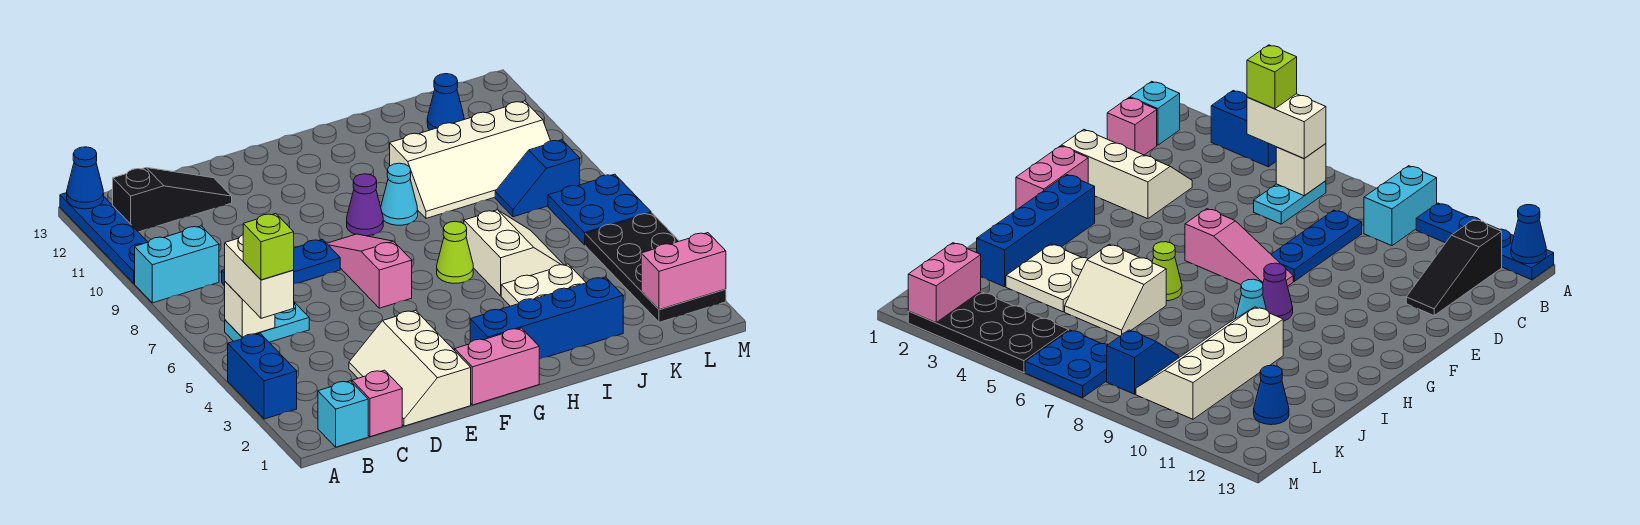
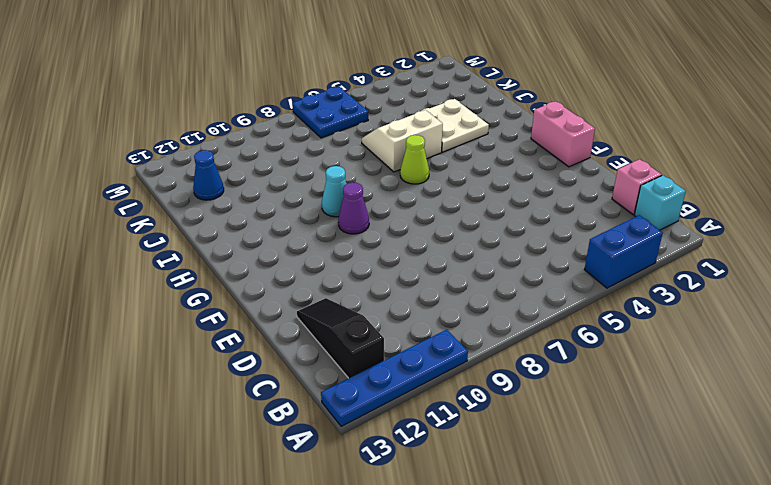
none -> cyan brick A9:B9 level 1
none -> cyan plate B6:C6 level 1
none -> blue plate C8:E8 level 1

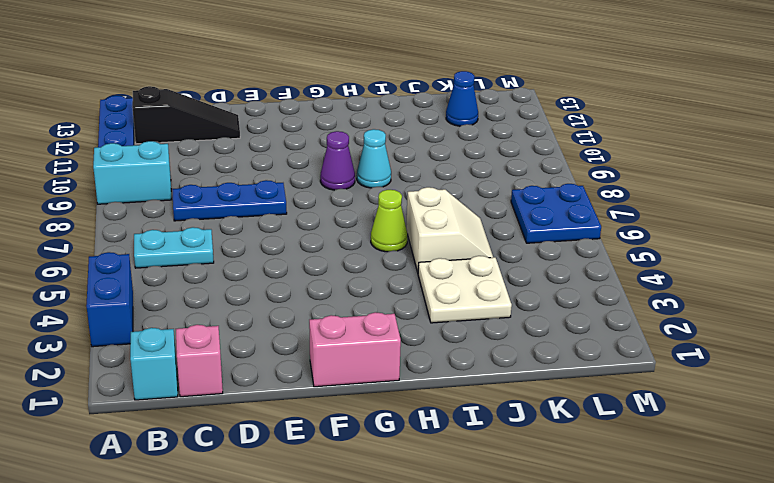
none -> white slope D1:E3 level 1 top E
none -> pink slope F6:F8 level 1 top 6
none -> blue brick G2:J2 level 1

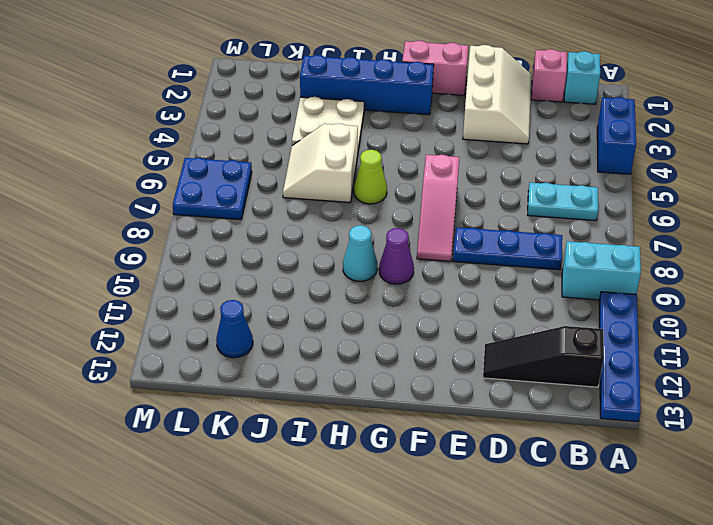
none -> white slope I9:L10 level 1 top 10
none -> blue slope K8:L8 level 1 top L
none -> black plate L2:M5 level 1

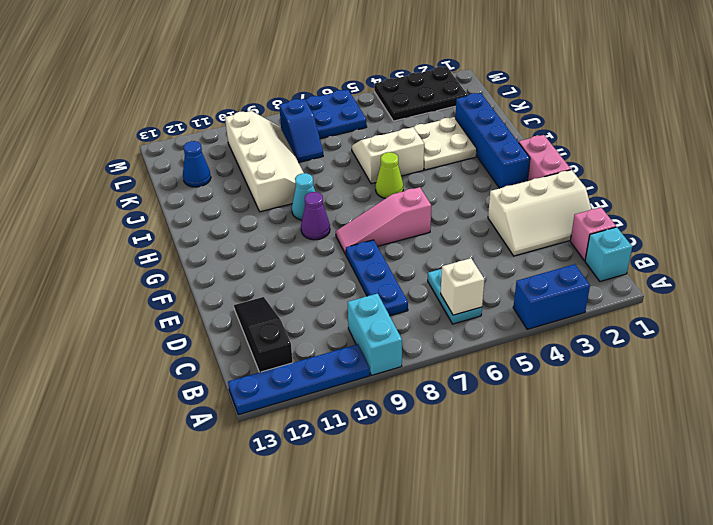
black plate L2:M4 level 1 -> black plate L2:M5 level 1
none -> blue cone A13 level 2
none -> pink brick L2:M2 level 2
none -> white brick B5:B6 level 3

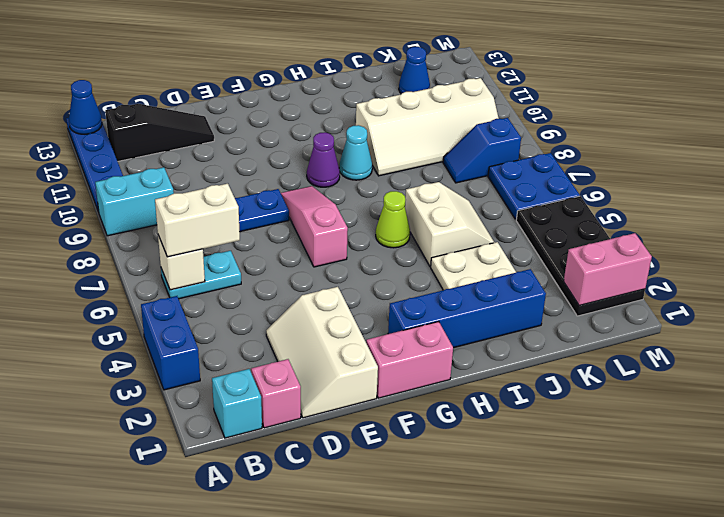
white brick B6:C6 level 3 -> white brick B5:B6 level 3
none -> lime brick B5 level 4

